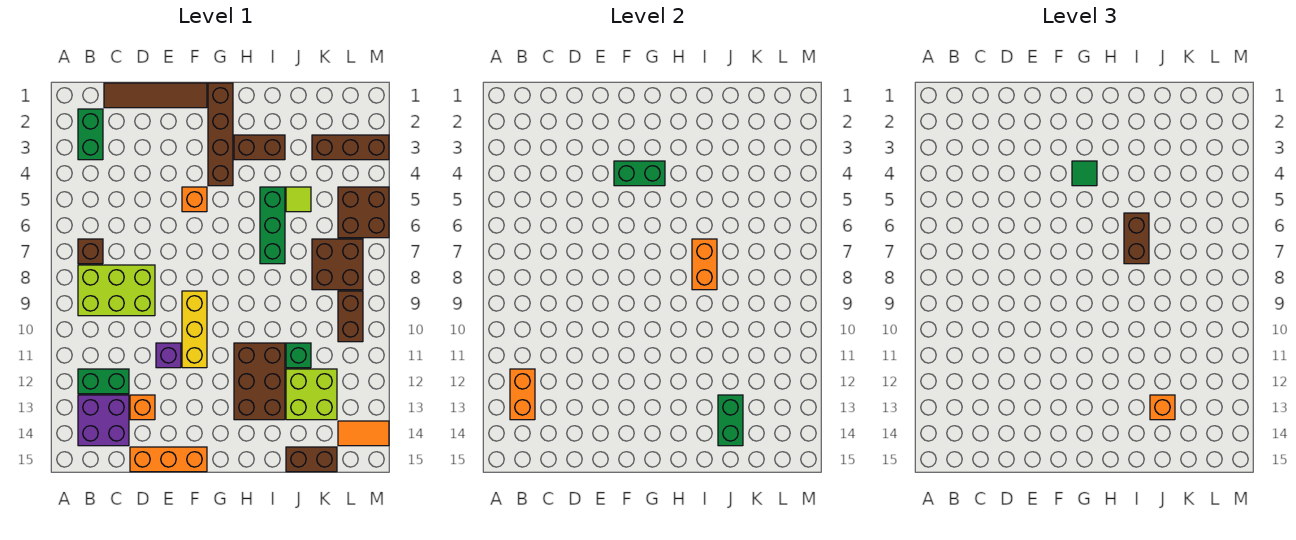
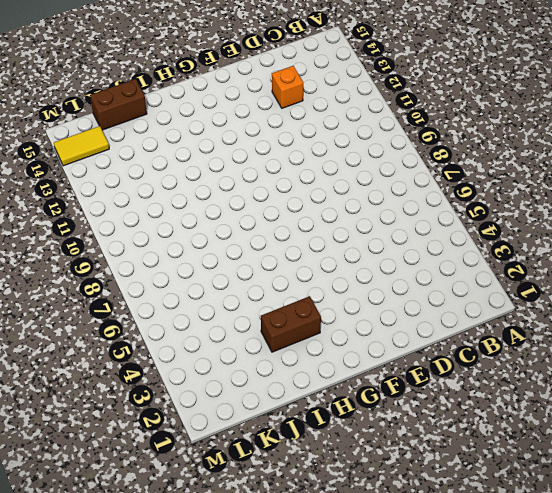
yellow tile L14:M14 level 1 -> orange tile L14:M14 level 1
none -> green brick B2:B3 level 1
none -> brown brick B7 level 1
none -> lime brick B8:D9 level 1
none -> green brick B12:C12 level 1

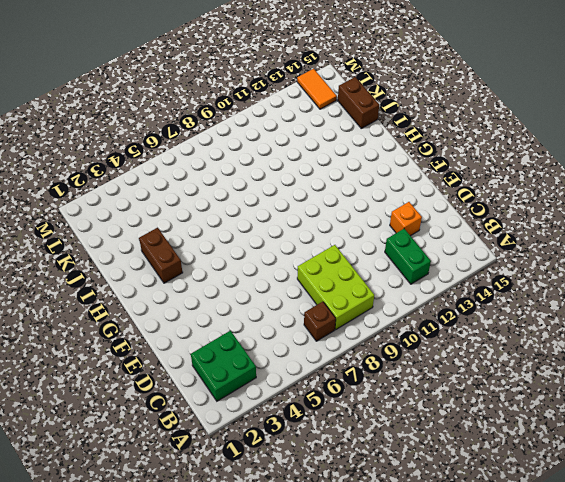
green brick B2:C3 level 1 -> green brick B2:B3 level 1
none -> purple brick B13:C14 level 1
none -> brown tile C1:F1 level 1
none -> orange brick D15:F15 level 1
none -> purple brick E11 level 1

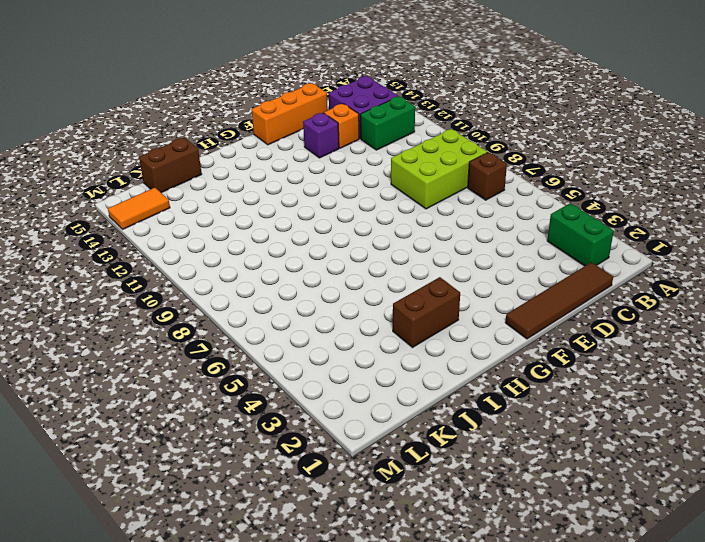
purple brick E13 level 1 -> purple brick E11 level 1
none -> orange brick F5 level 1
none -> yellow brick F9:F11 level 1
none -> brown brick G1:G4 level 1
none -> brown brick H11:I13 level 1

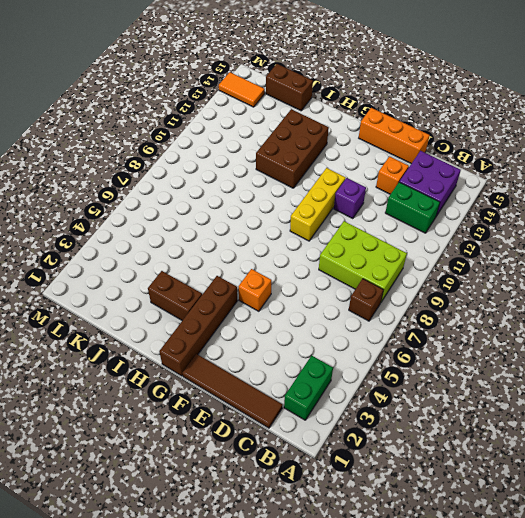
none -> green brick I5:I7 level 1
none -> lime tile J5 level 1
none -> green brick J11 level 1
none -> lime brick J12:K13 level 1

